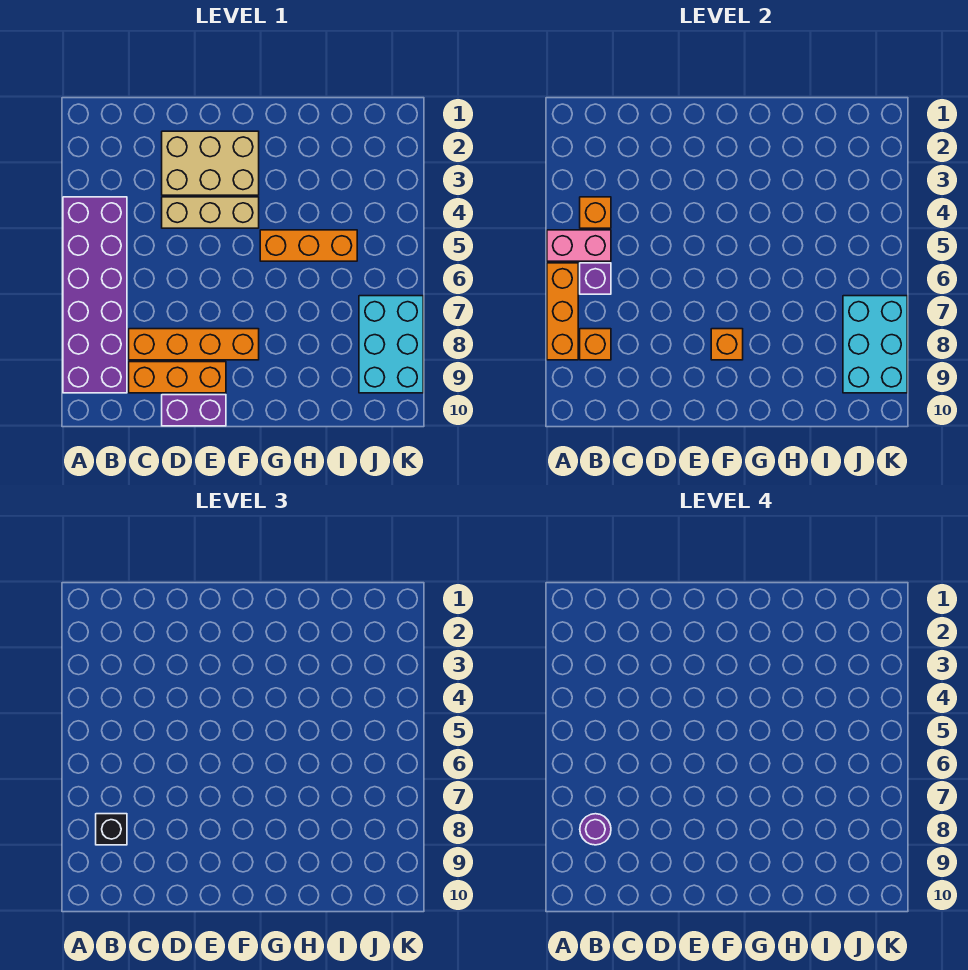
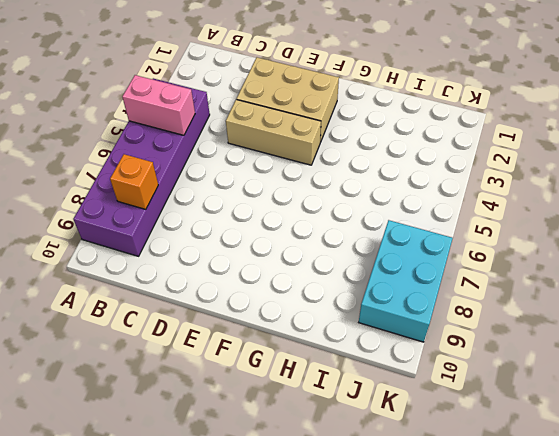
none -> orange brick C8:F8 level 1
none -> orange brick C9:E9 level 1
none -> purple brick D10:E10 level 1

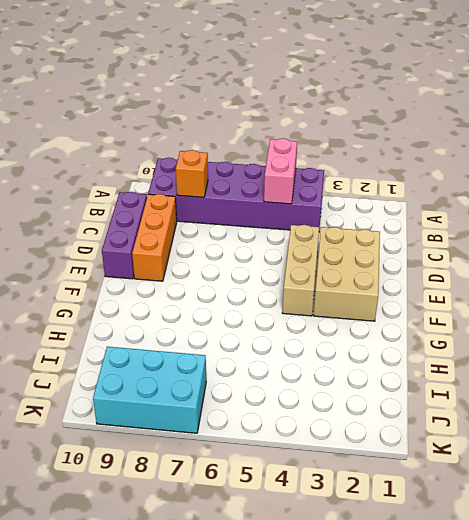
purple brick C10:E10 level 1 -> purple brick D10:E10 level 1
none -> orange brick C8:F8 level 1
none -> orange brick G5:I5 level 1
none -> orange brick A6:A8 level 2

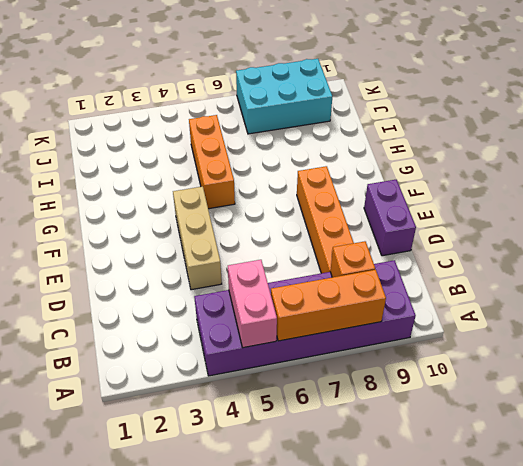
none -> orange brick C9:E9 level 1
none -> tan brick D2:F3 level 1
none -> orange brick B4 level 2

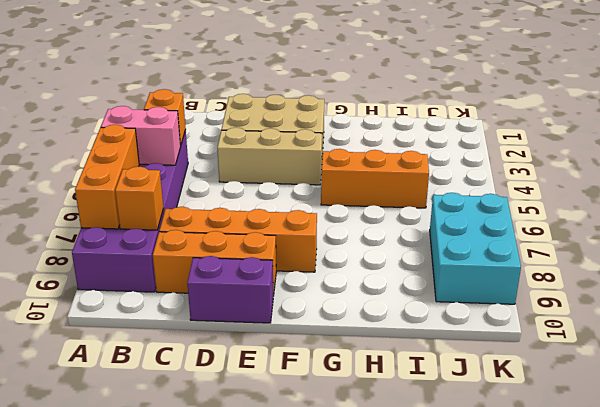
none -> purple brick B6 level 2
none -> orange brick F8 level 2
none -> cyan brick J7:K9 level 2

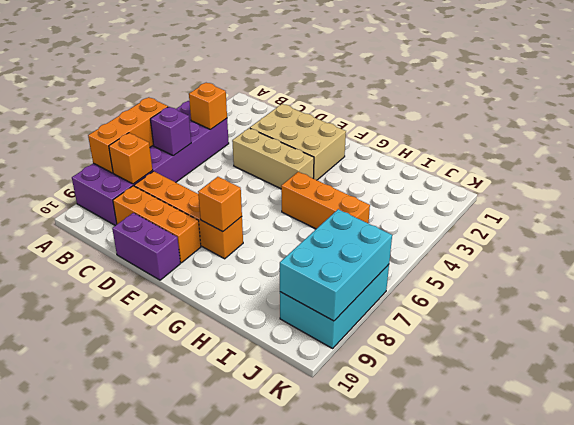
none -> pink brick A5:B5 level 2
none -> black brick B8 level 3
none -> purple round brick B8 level 4

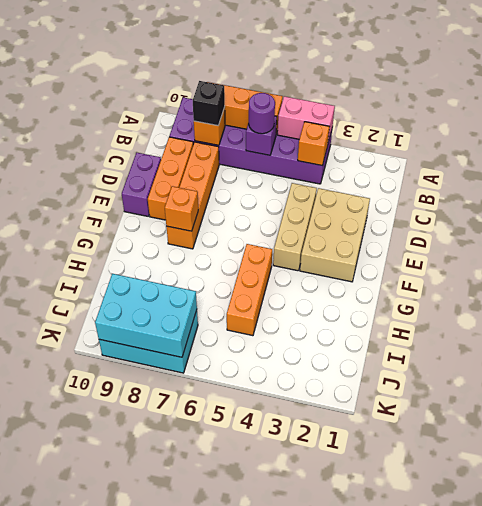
pink brick A4:A5 level 2 -> pink brick A5:B5 level 2
purple round brick B6 level 3 -> purple round brick B8 level 4

